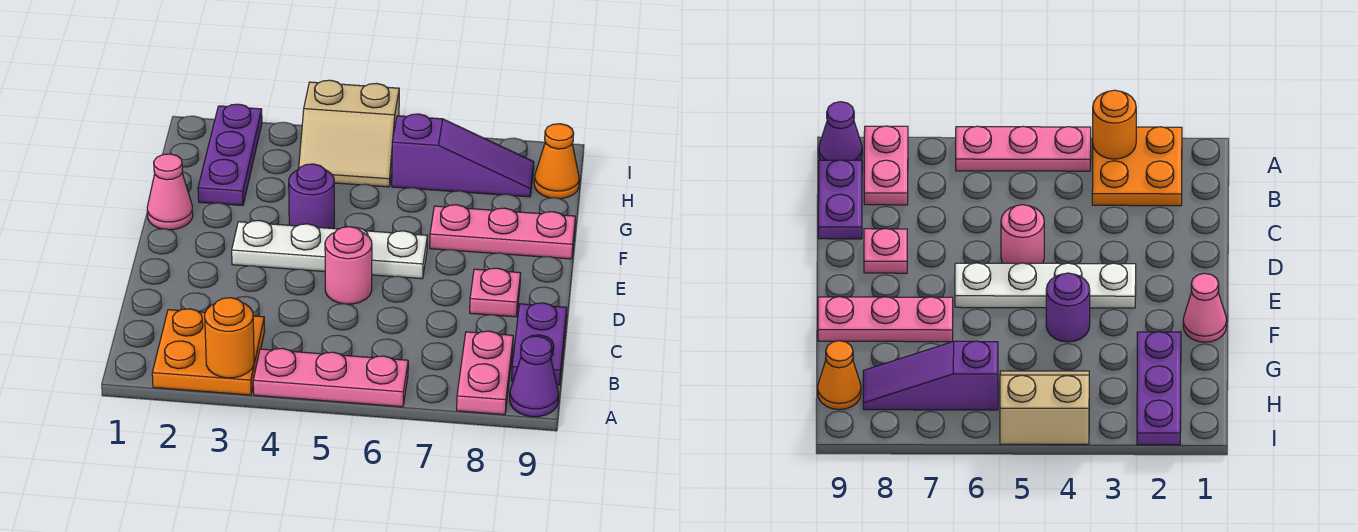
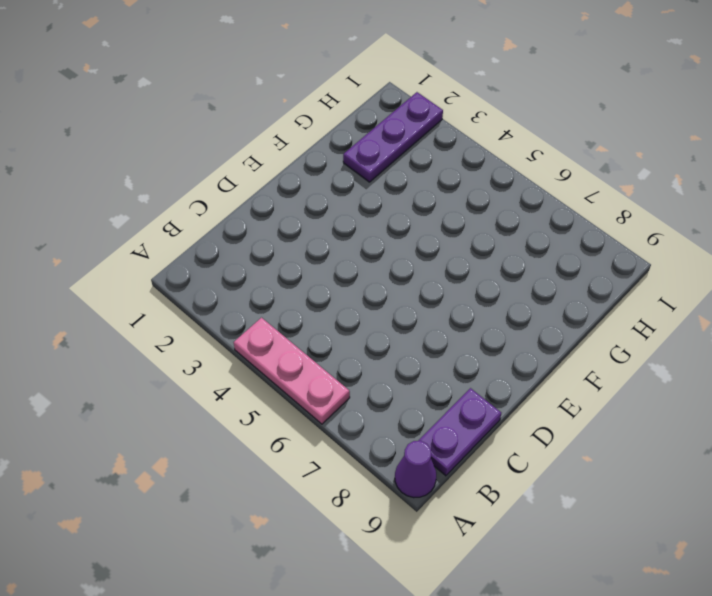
none -> orange plate A2:B3 level 1
none -> pink plate A8:B8 level 1
none -> pink round brick D5 level 1

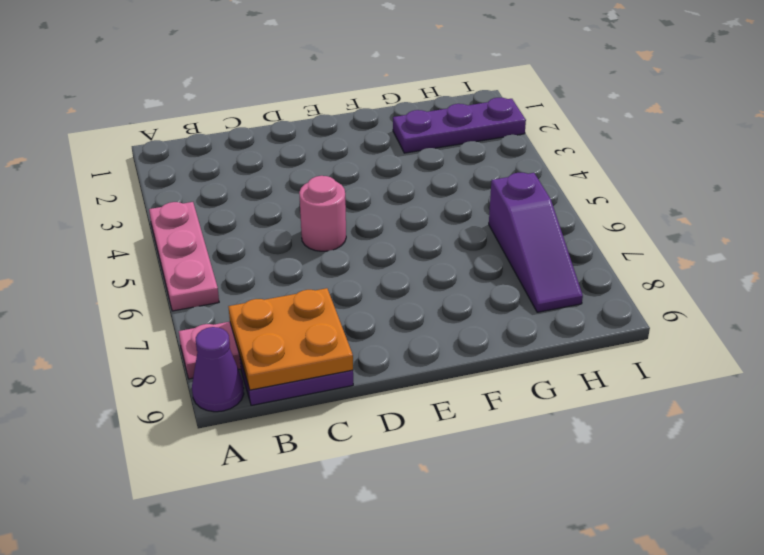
orange plate B8:C9 level 2 -> orange plate A2:B3 level 1
none -> pink plate D8 level 1
none -> white plate E3:E6 level 1
none -> pink cone F1 level 1

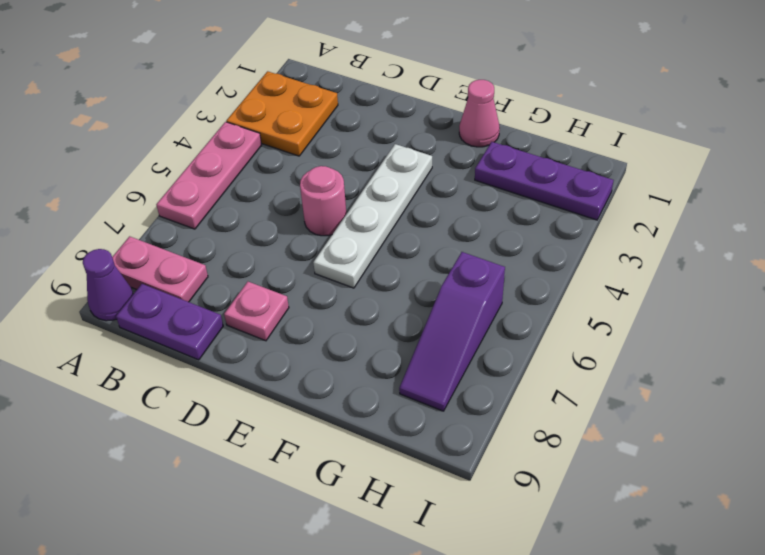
none -> purple round brick F4 level 1
none -> pink plate F7:F9 level 1
none -> tan slope H4:I5 level 1 top I

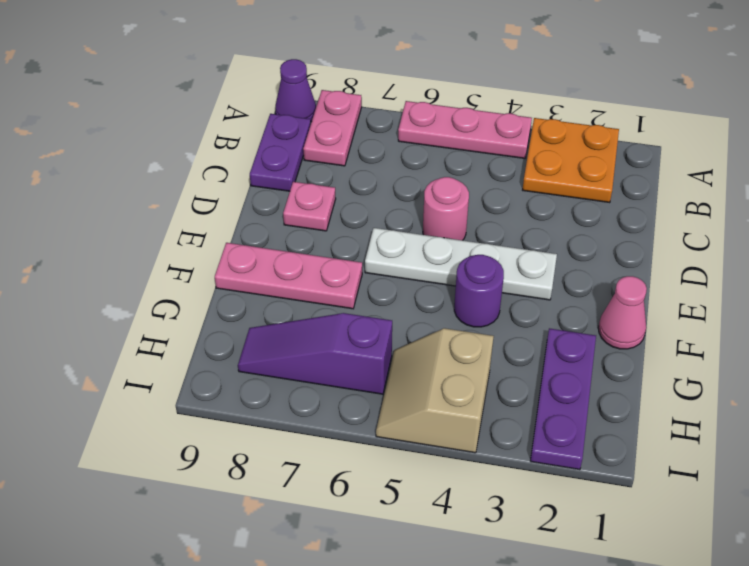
tan slope H4:I5 level 1 top 4 -> tan slope H4:I5 level 1 top I
none -> orange cone H9 level 1
none -> orange round brick A3 level 2

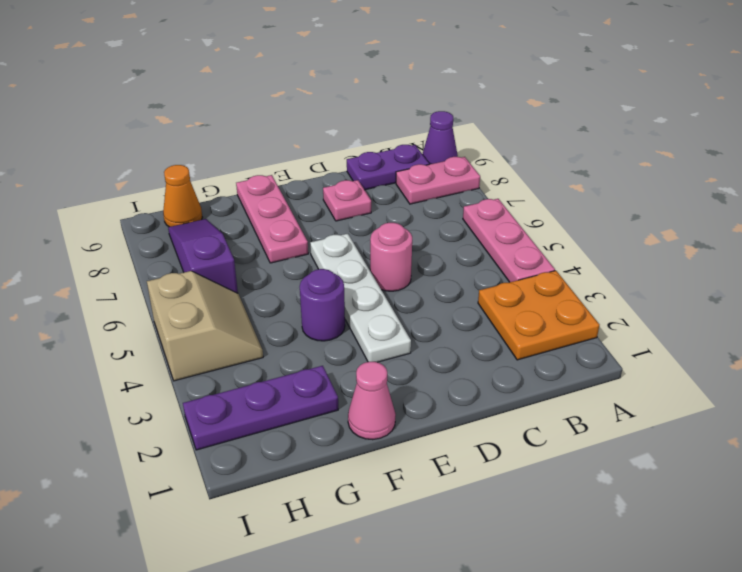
none -> orange round brick A3 level 2

